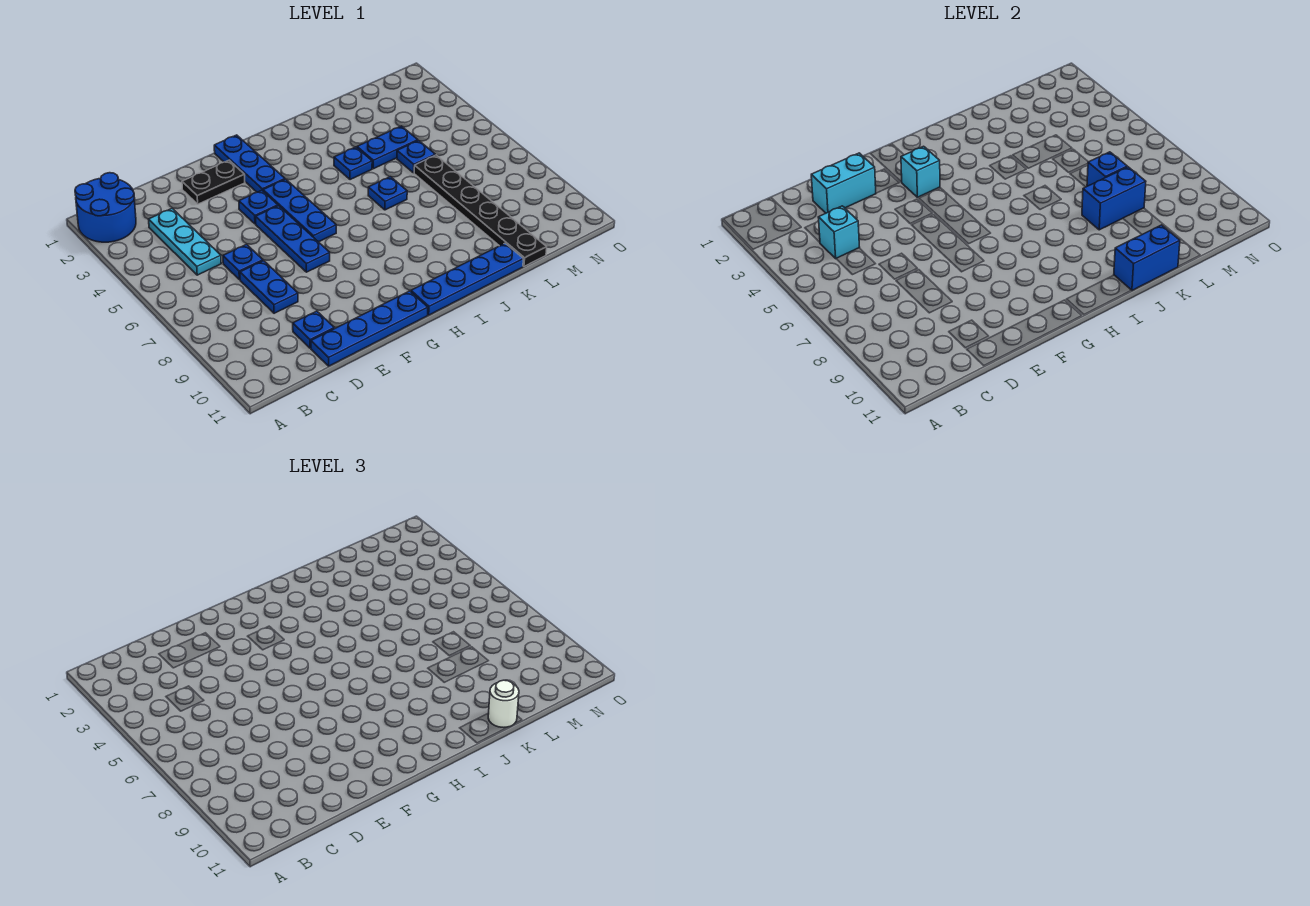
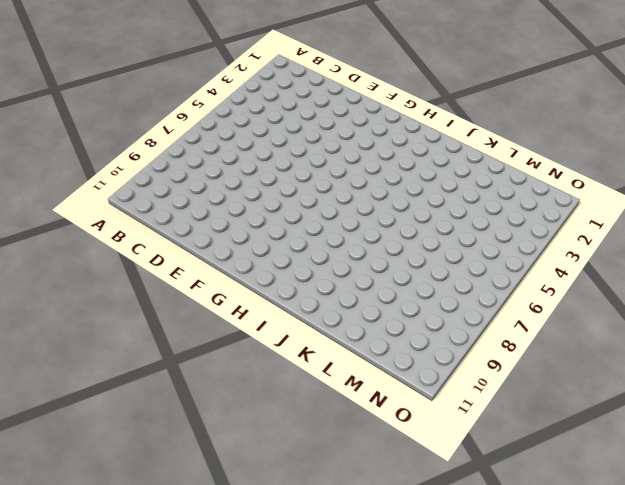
none -> blue round brick A1:B2 level 1
none -> cyan plate C3:C5 level 1
none -> blue plate D6 level 1

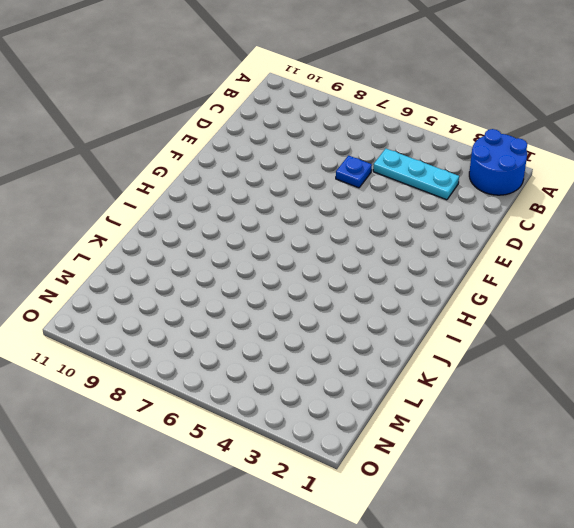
none -> blue plate D7:D8 level 1
none -> blue plate D10 level 1
none -> blue plate D11:G11 level 1

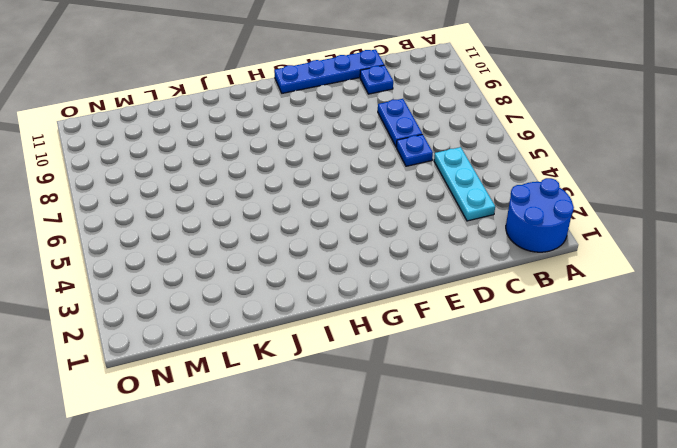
none -> black plate E2:F2 level 1
none -> blue plate F4 level 1
none -> blue plate F5:F7 level 1

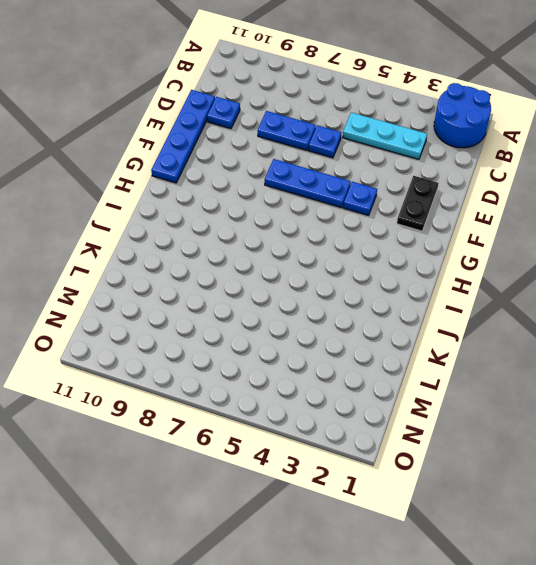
none -> blue plate G1:G3 level 1
none -> blue plate G4:G6 level 1
none -> blue plate H11:K11 level 1

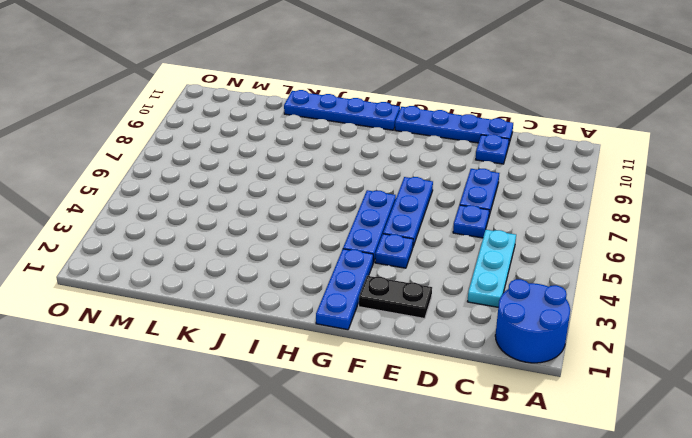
none -> blue plate J4 level 1
none -> blue plate J6 level 1
none -> blue plate K4:L4 level 1

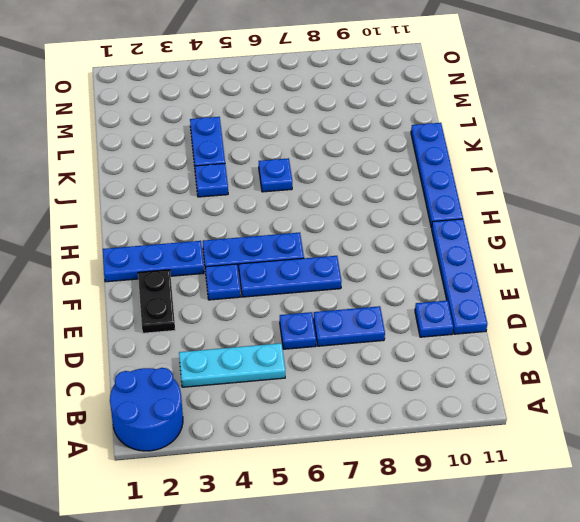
none -> blue plate L5 level 1
none -> black plate L6:L11 level 1
none -> cyan brick C4 level 2

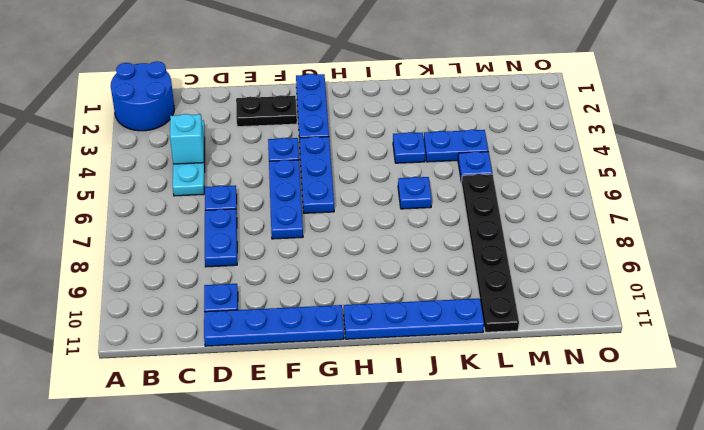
none -> cyan brick D2:E2 level 2
none -> cyan brick G3 level 2
none -> blue brick J11:K11 level 2

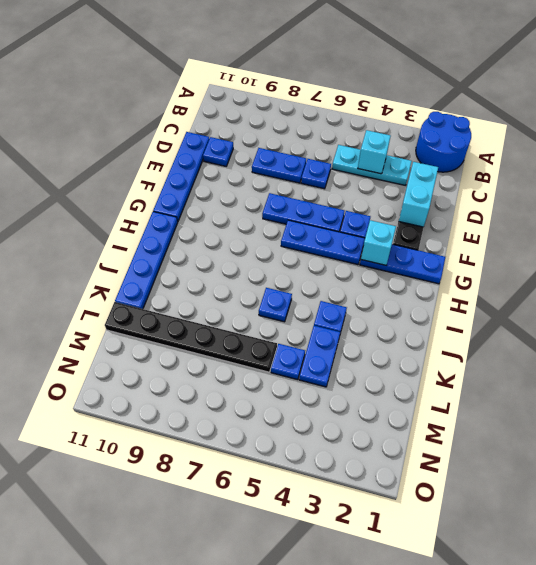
none -> blue brick J11:K11 level 2
none -> blue brick K8:L8 level 2
none -> blue brick L7 level 2

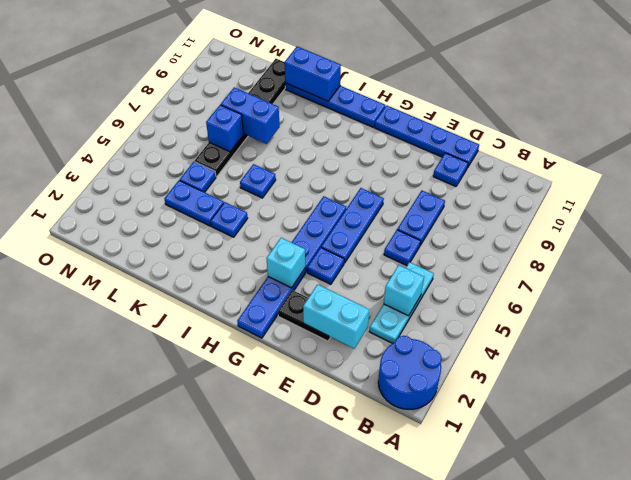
none -> white round brick K11 level 3

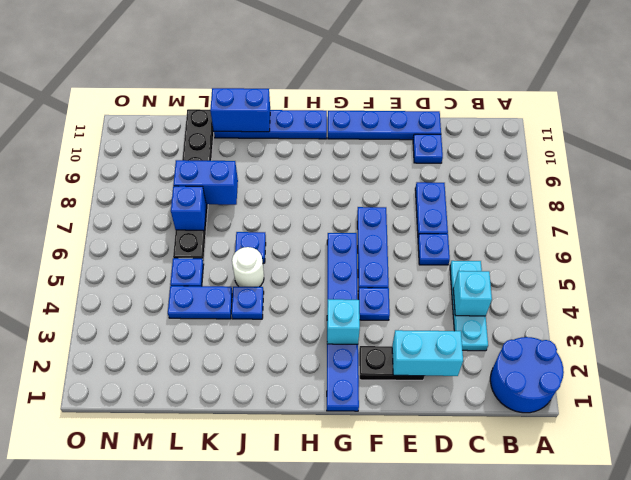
white round brick J5 level 1 -> white round brick K11 level 3

